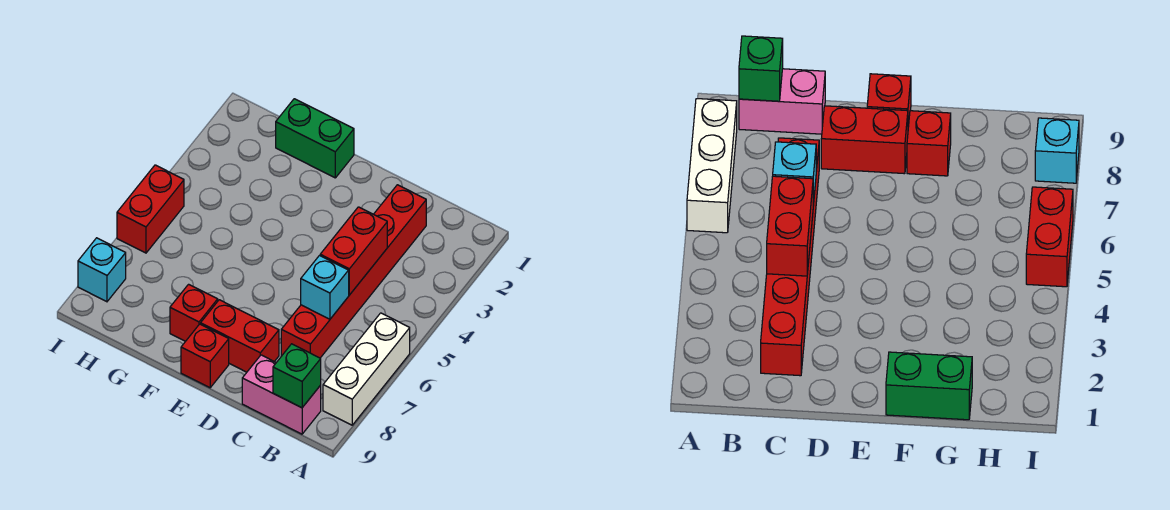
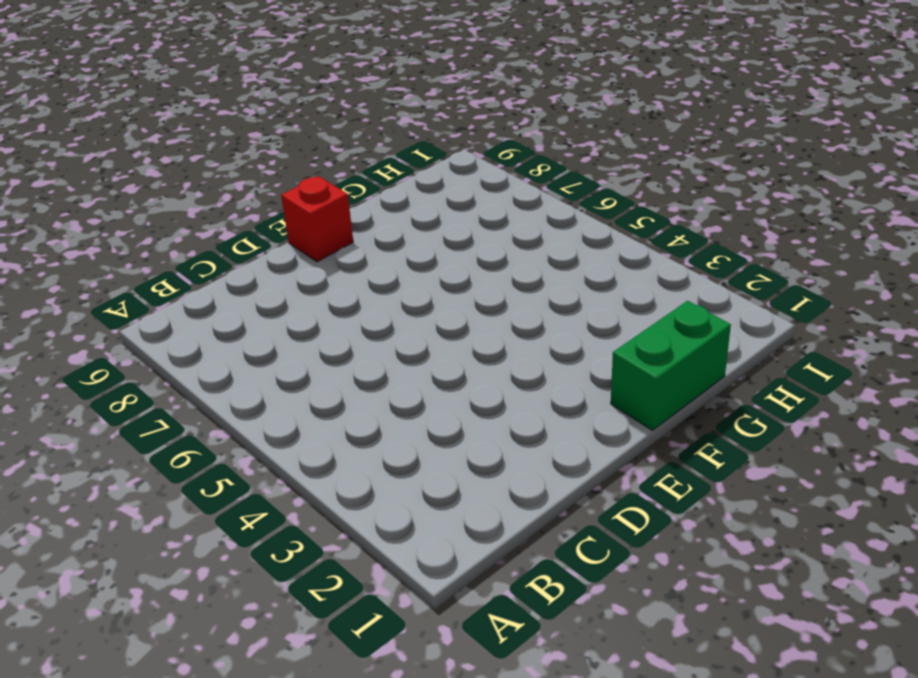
none -> white brick A6:A8 level 1
none -> pink brick B9:C9 level 1
none -> red brick C2:C7 level 1

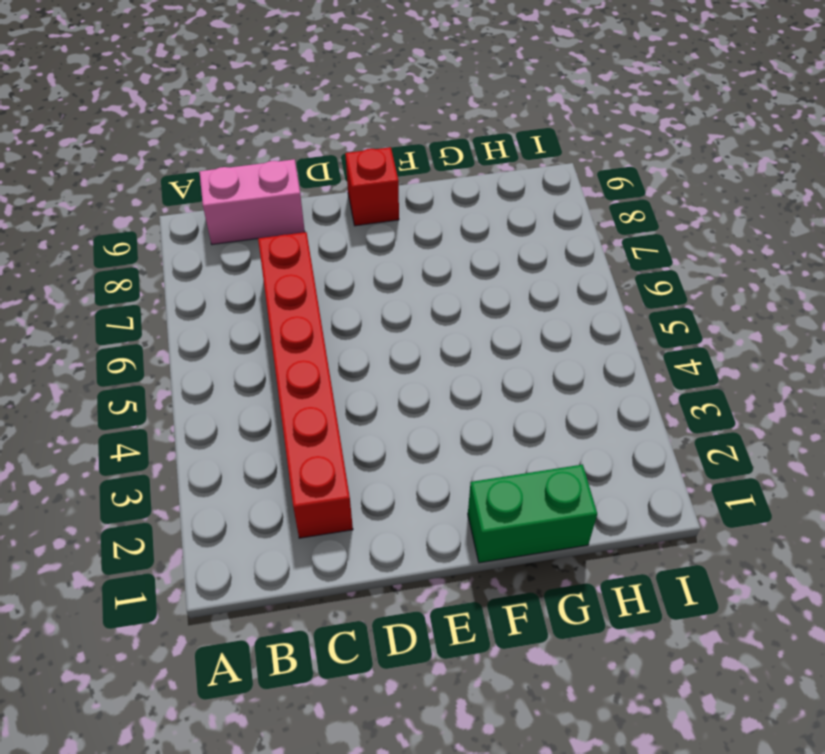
none -> white brick A6:A8 level 1
none -> red brick D8:E8 level 1
none -> red brick F8 level 1

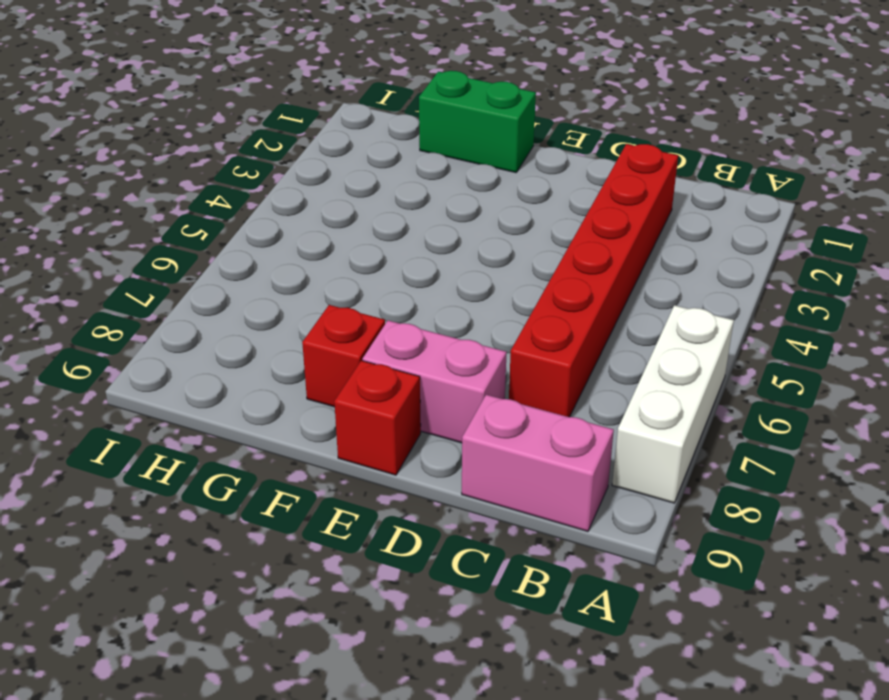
pink brick D8:E8 level 1 -> red brick D8:E8 level 1
none -> red brick I5:I6 level 1
none -> cyan brick I8 level 1
none -> green brick B9 level 2

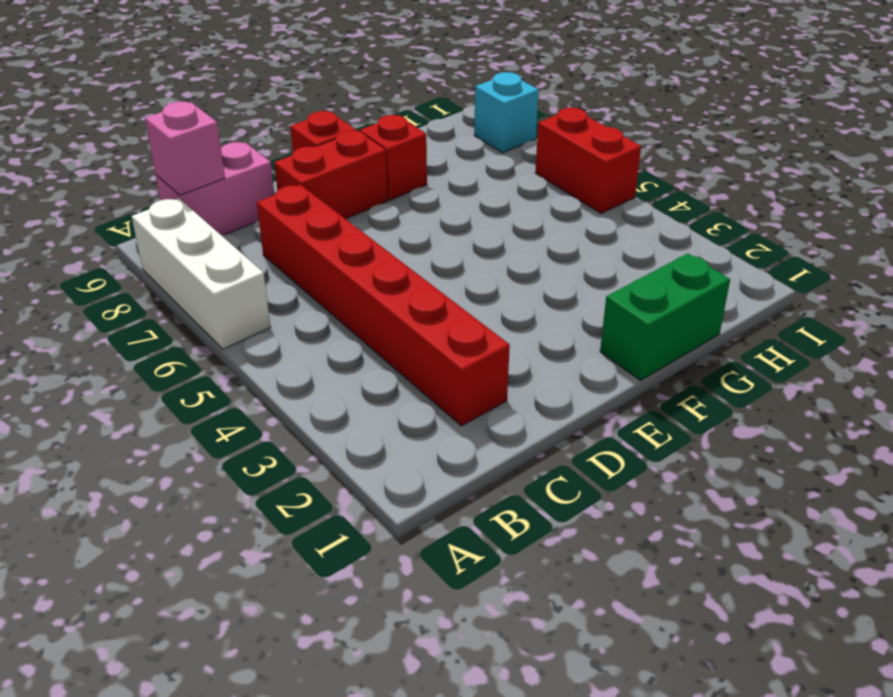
pink brick B9 level 2 -> green brick B9 level 2
none -> red brick C4:C5 level 2
none -> cyan brick C6 level 2

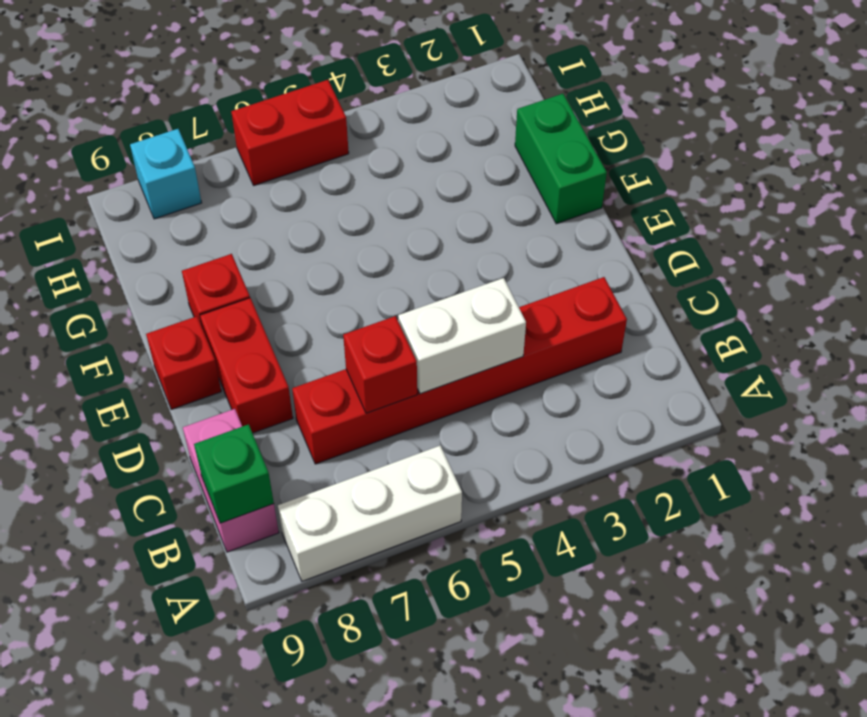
white brick C4:C5 level 2 -> red brick C4:C5 level 2
red brick C6 level 2 -> cyan brick C6 level 2

